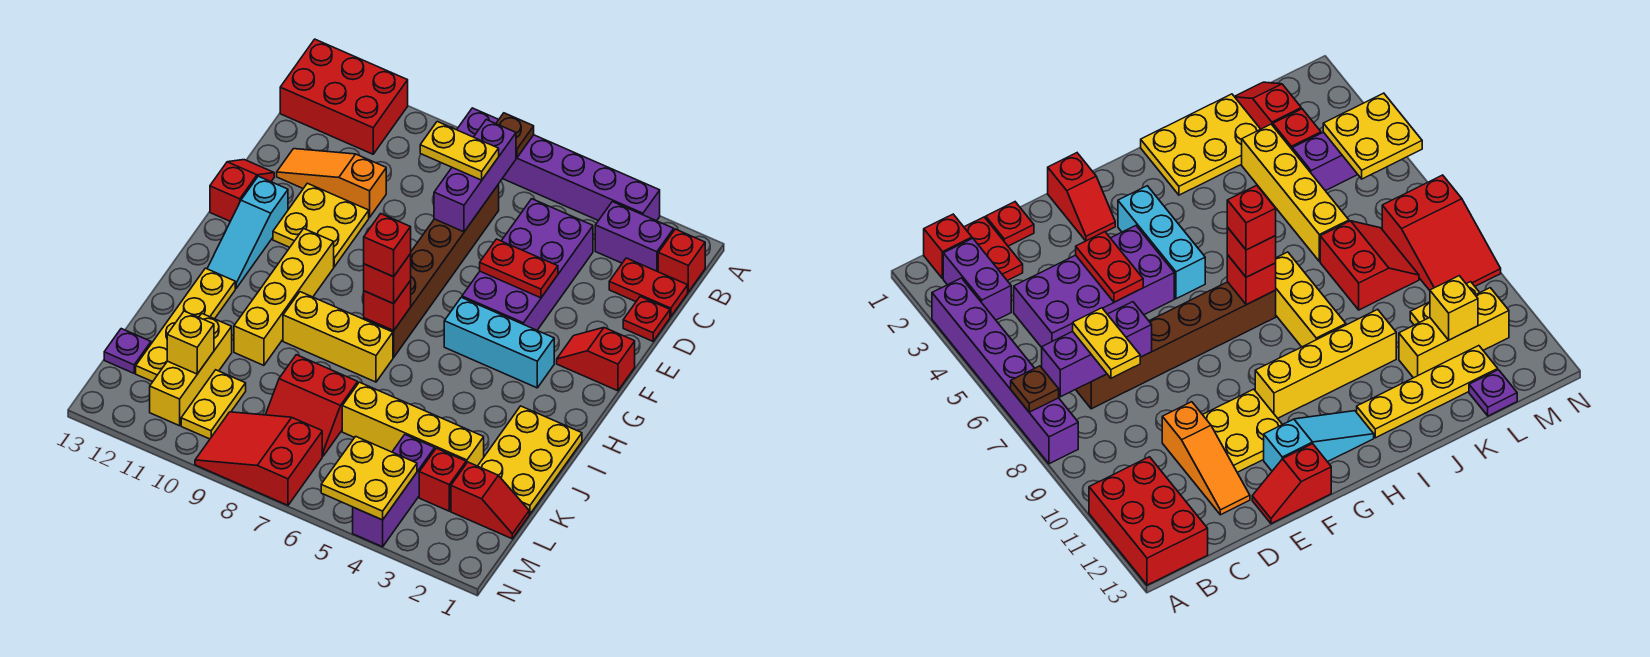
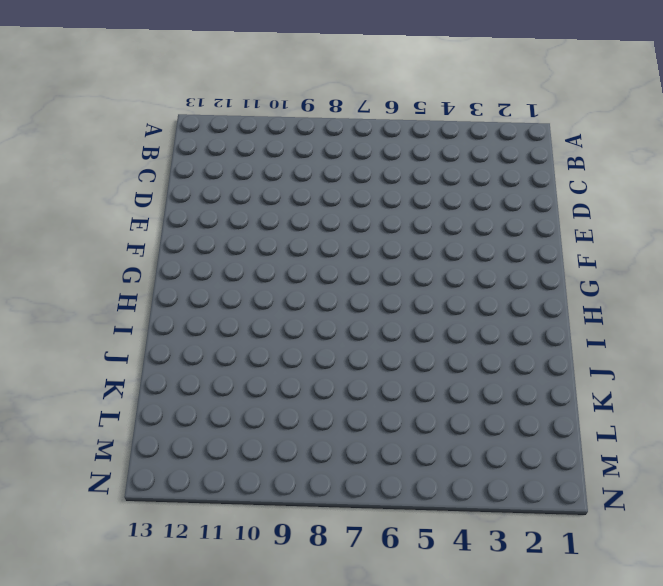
none -> purple brick A3:A8 level 1
none -> red brick A11:B13 level 1
none -> red brick B1 level 1
none -> purple brick B2:B3 level 1

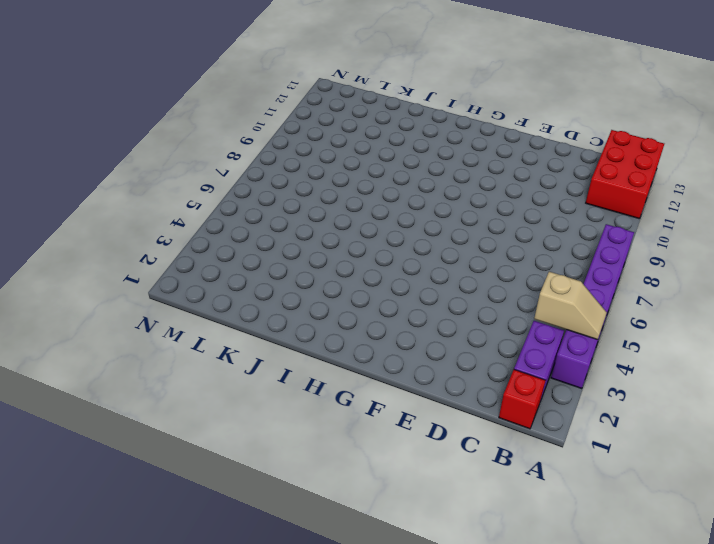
tan slope A4:B4 level 2 top B -> none
none -> red plate C1:C2 level 1
none -> purple brick C4:F5 level 1
none -> brown brick C7:H7 level 1
none -> red plate D1 level 1

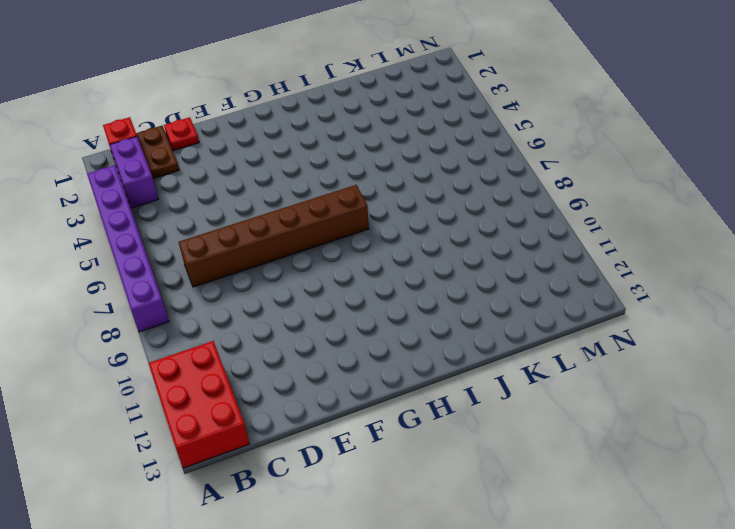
brown plate C1:C2 level 1 -> red plate C1:C2 level 1
none -> purple brick C4:F5 level 1
none -> orange slope D10:D12 level 1 top 10
none -> yellow plate E10:F11 level 1
none -> red slope E13:F13 level 1 top F

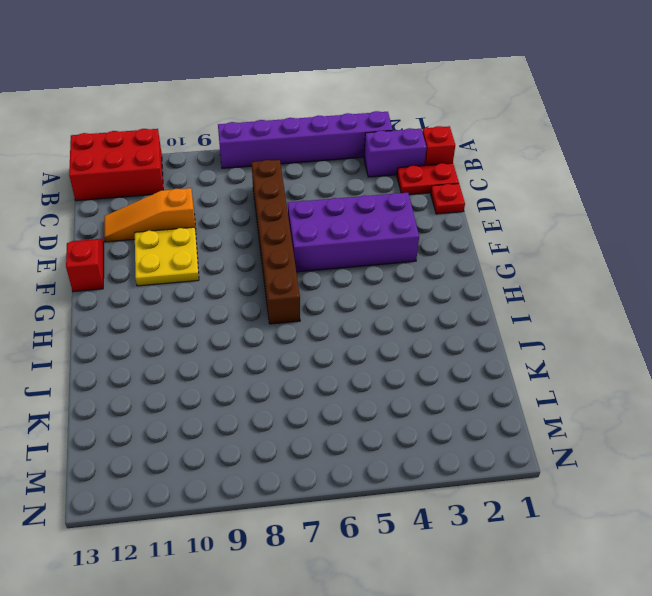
purple brick E3:F6 level 1 -> purple brick C4:F5 level 1
none -> red slope F1:F2 level 1 top 1
none -> cyan slope F12:H12 level 1 top F
none -> cyan brick G3:G5 level 1
none -> yellow brick G10:J10 level 1

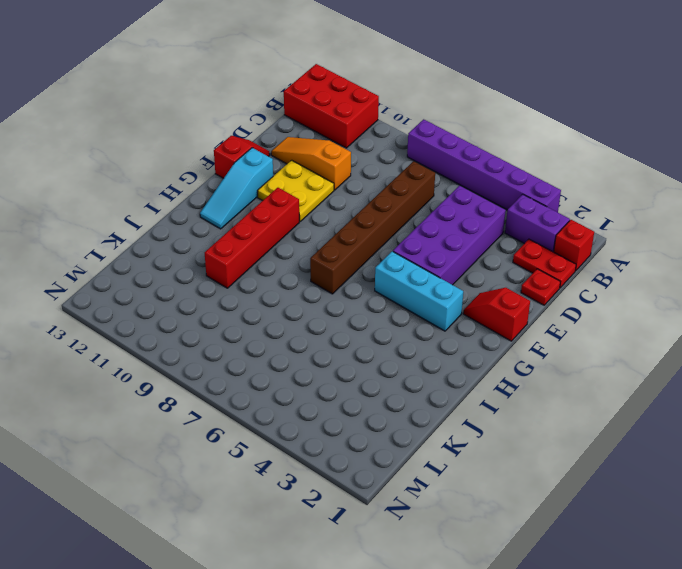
red brick G10:J10 level 1 -> yellow brick G10:J10 level 1
none -> yellow plate I1:K2 level 1
none -> yellow brick I7:I9 level 1
none -> yellow plate I12:L12 level 1
none -> yellow brick K3:K6 level 1

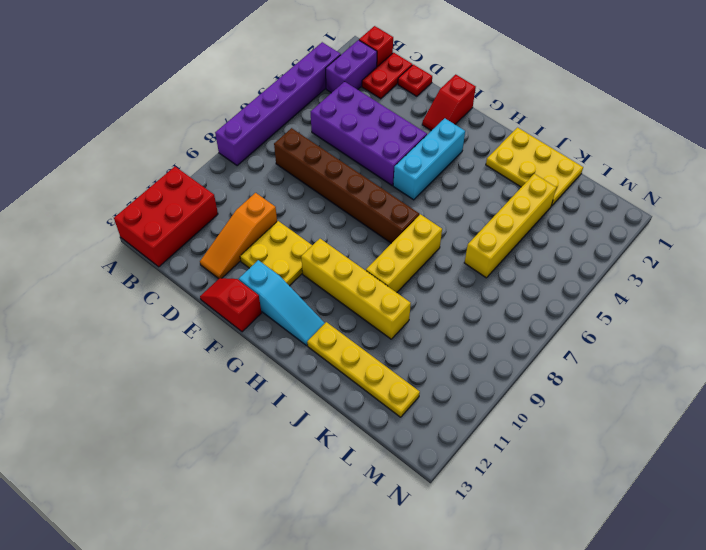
none -> red slope K7:L8 level 1 top K
none -> yellow brick K11:M11 level 1
none -> red slope L1:L2 level 1 top 2
none -> red brick L3 level 1

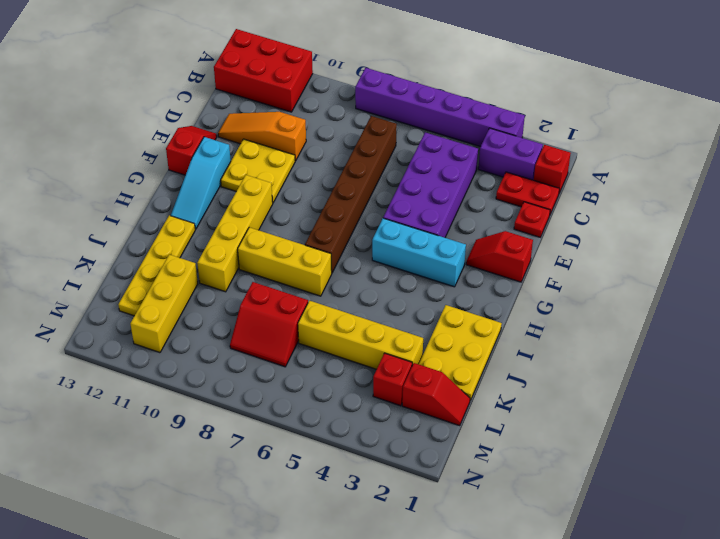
none -> purple brick L4:N4 level 1
none -> yellow plate L10:M10 level 1
none -> purple plate L13 level 1
none -> red slope M7:N9 level 1 top 7

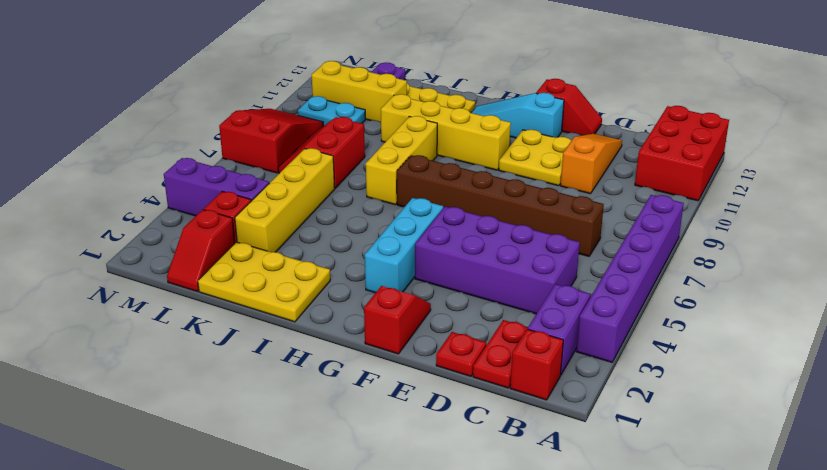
cyan plate L10:M10 level 1 -> yellow plate L10:M10 level 1
none -> brown plate A7 level 2
none -> purple brick B7:D7 level 2
none -> red plate E4:E5 level 2
none -> red brick H7 level 2

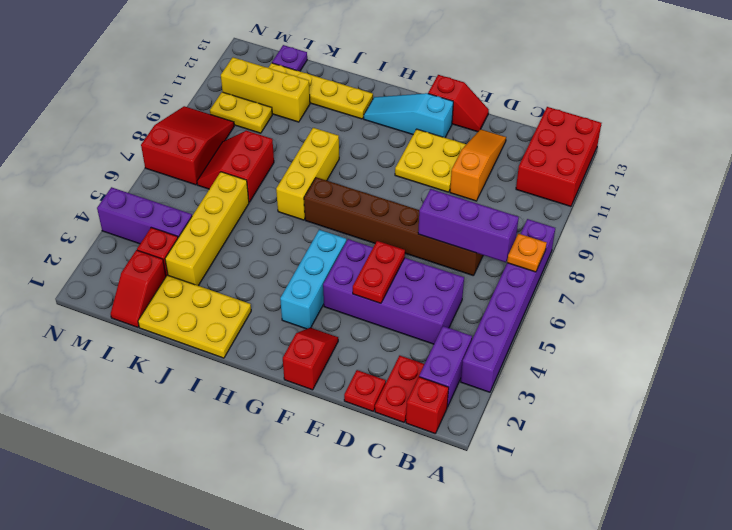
orange plate A7 level 2 -> brown plate A7 level 2
none -> yellow brick G10:J10 level 1
none -> red brick H7 level 2
none -> yellow brick L11 level 2
none -> yellow plate M4:N5 level 2

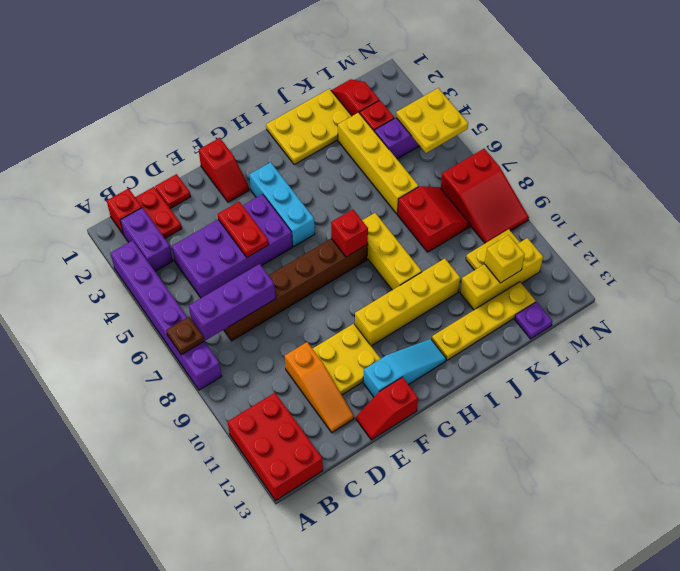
none -> yellow plate C7:C8 level 3
none -> red brick H7 level 3
none -> red brick H7 level 4

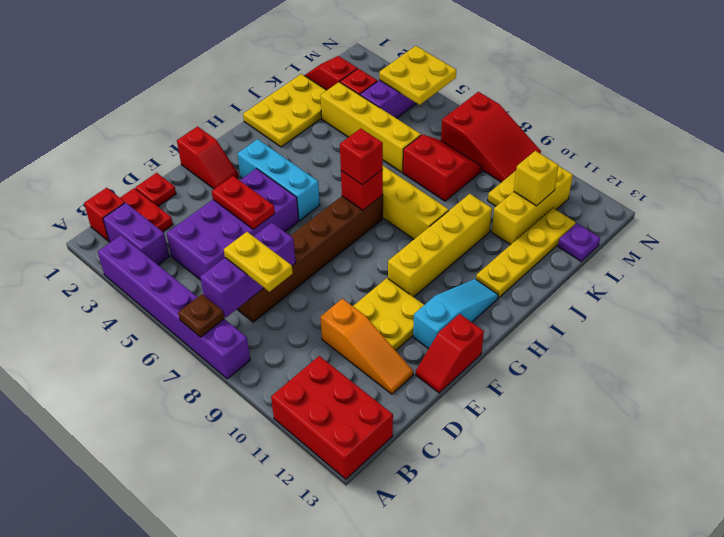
none -> red brick H7 level 4

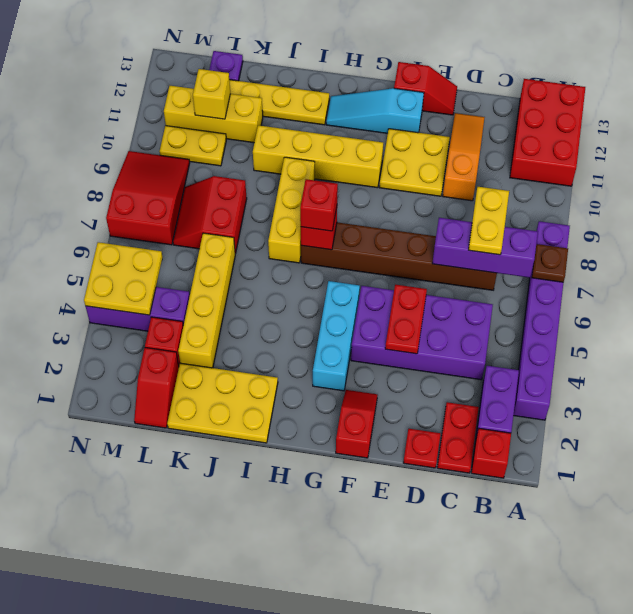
none -> red brick H7 level 4

